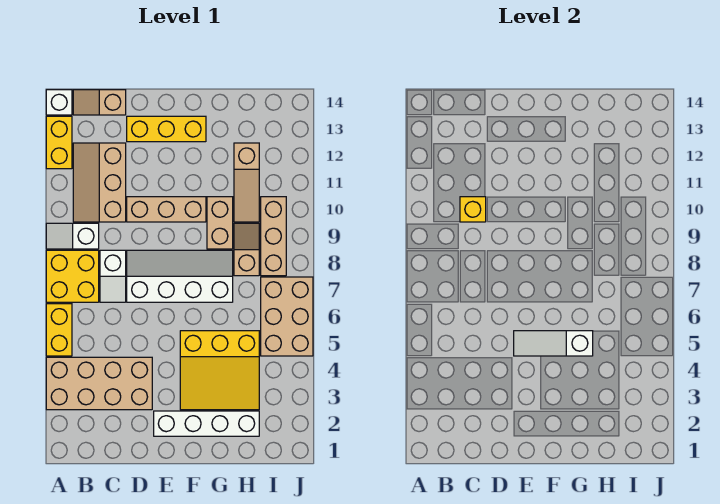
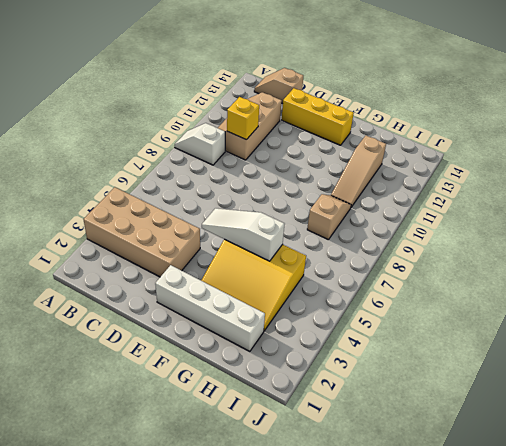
none -> yellow brick A5:A6 level 1
none -> yellow brick A7:B8 level 1
none -> yellow brick A12:A13 level 1

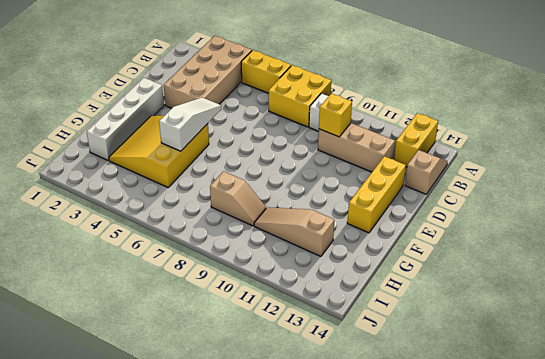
yellow brick A13:B13 level 1 -> yellow brick A12:A13 level 1
none -> white brick A14 level 1
none -> white slope C7:C8 level 1 top 8
none -> white slope D7:G8 level 1 top 7

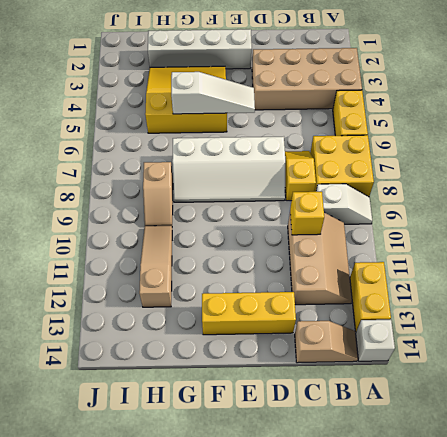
yellow slope C7:C8 level 1 top 8 -> white slope C7:C8 level 1 top 8
none -> tan brick D10:F10 level 1
none -> tan brick G9:G10 level 1
none -> tan brick I5:J7 level 1

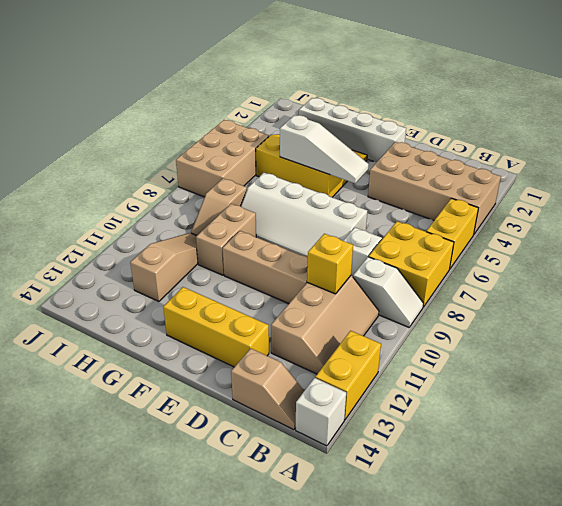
none -> tan brick I8:I10 level 1

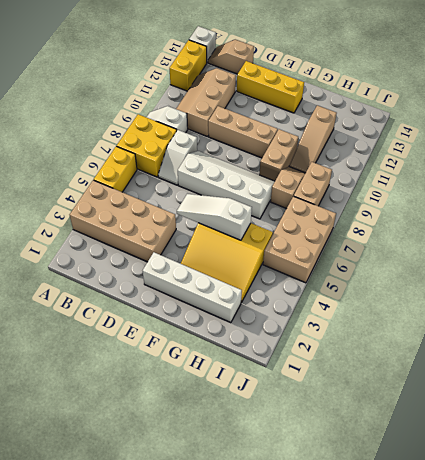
tan brick I8:I9 level 1 -> tan brick I8:I10 level 1
none -> yellow brick C10 level 2

